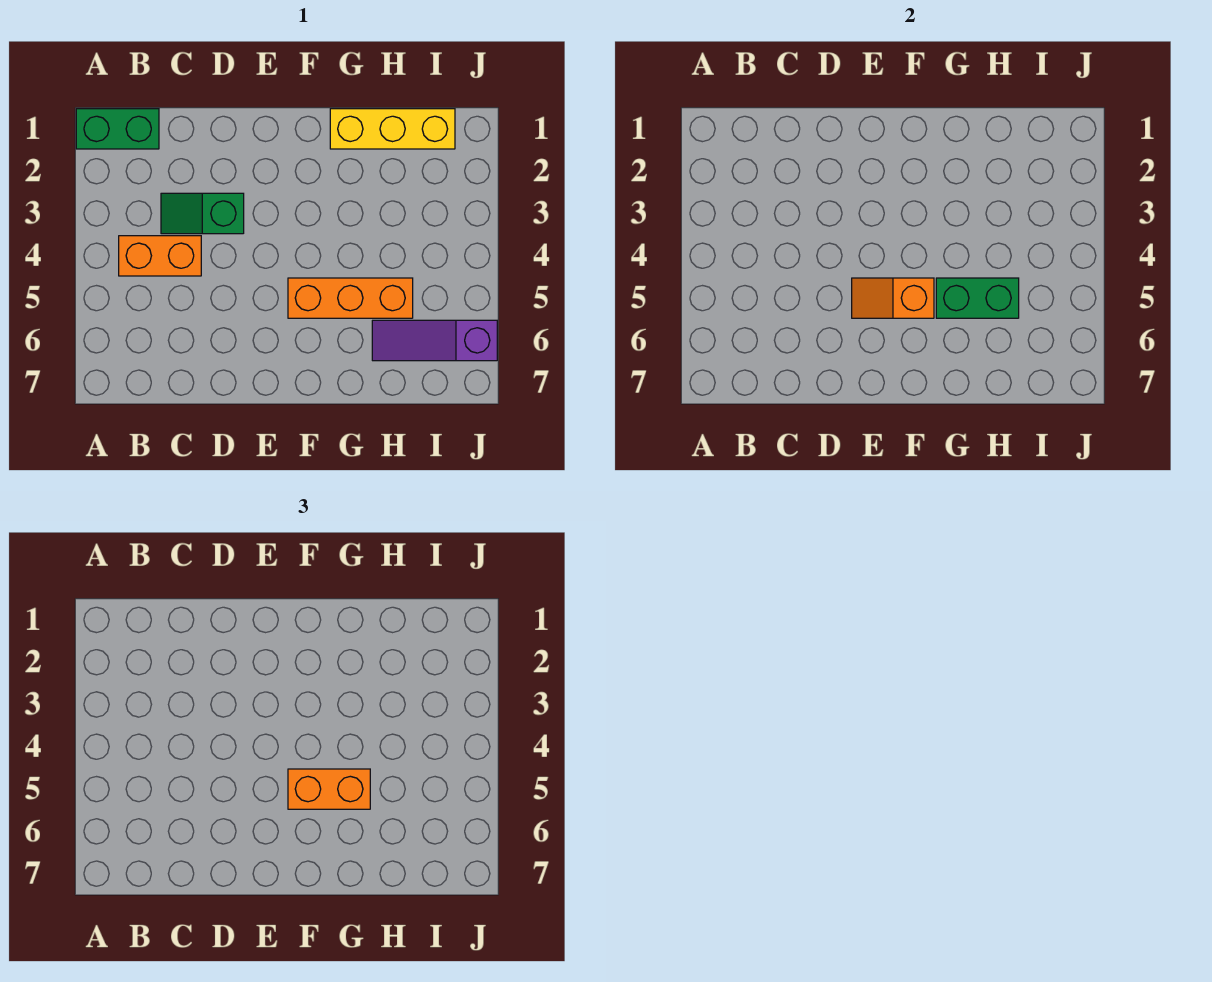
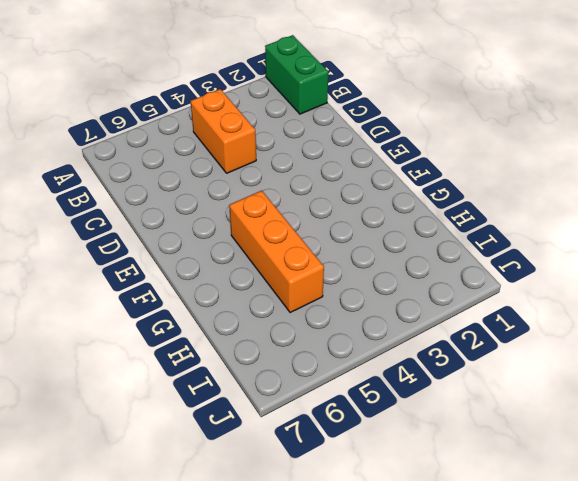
none -> green slope C3:D3 level 1 top D
none -> yellow brick G1:I1 level 1

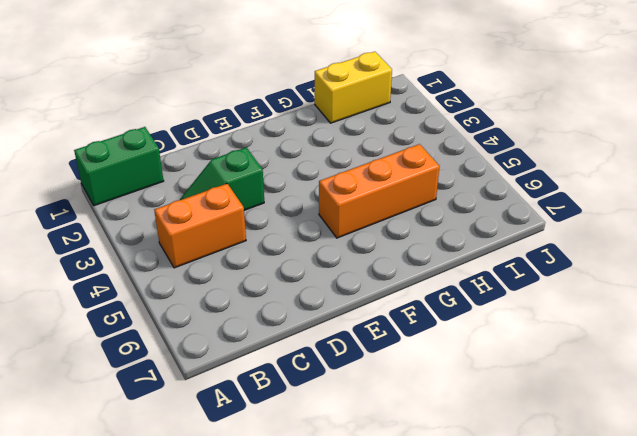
yellow brick H1:I1 level 1 -> yellow brick G1:I1 level 1
none -> purple slope H6:J6 level 1 top J
none -> orange slope E5:F5 level 2 top F

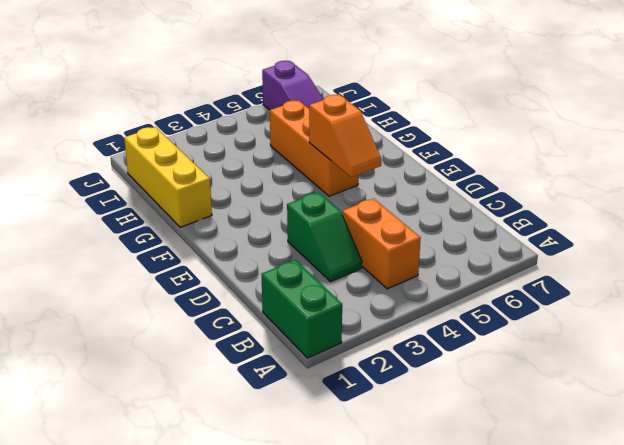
none -> green brick G5:H5 level 2
none -> orange brick F5:G5 level 3

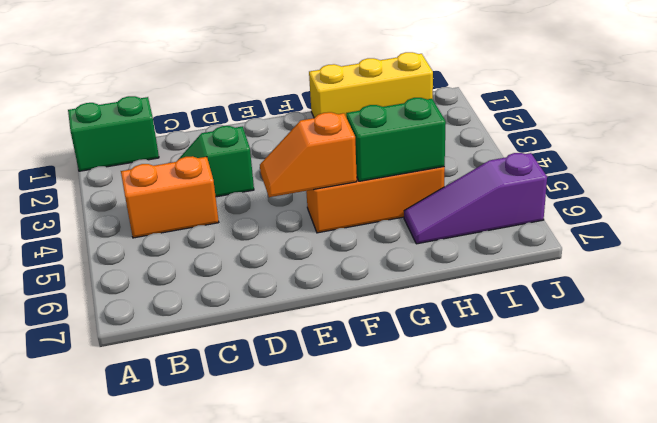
none -> orange brick F5:G5 level 3

